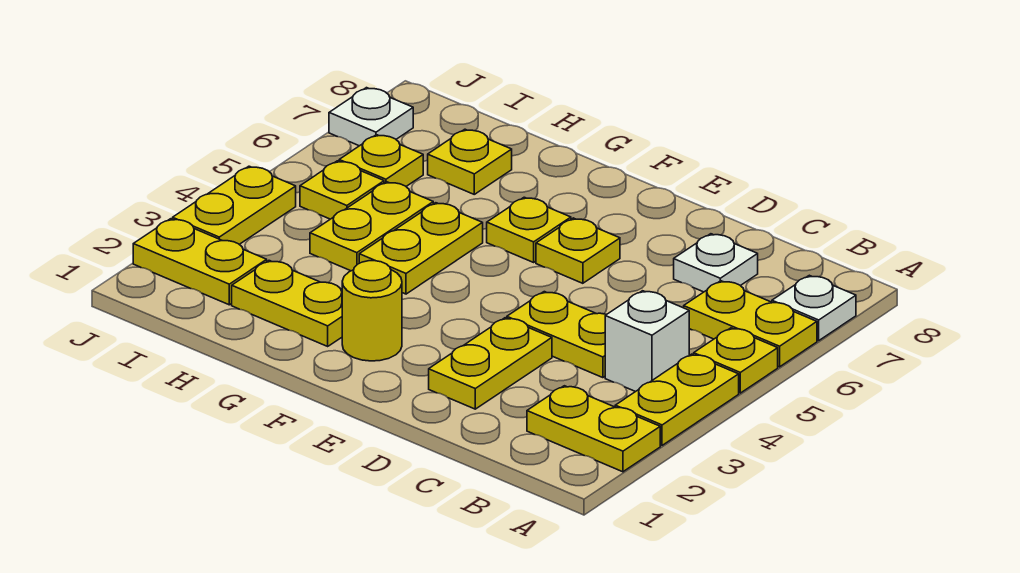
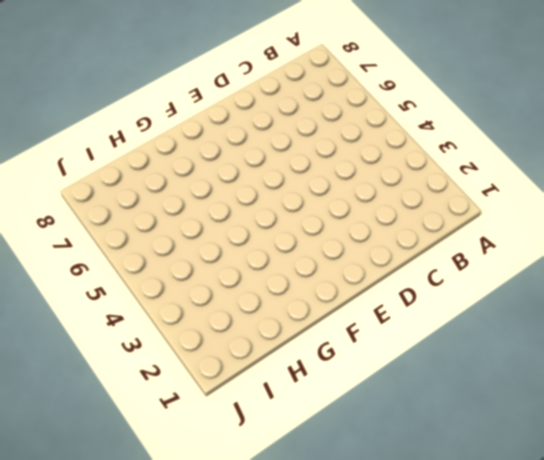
none -> yellow plate A2:B2 level 1
none -> yellow plate A3:A4 level 1
none -> yellow plate A5 level 1

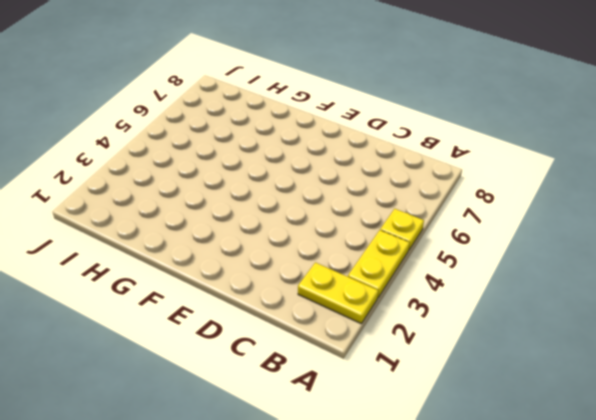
none -> yellow plate A6:B6 level 1
none -> white plate A7 level 1
none -> white brick B4 level 1

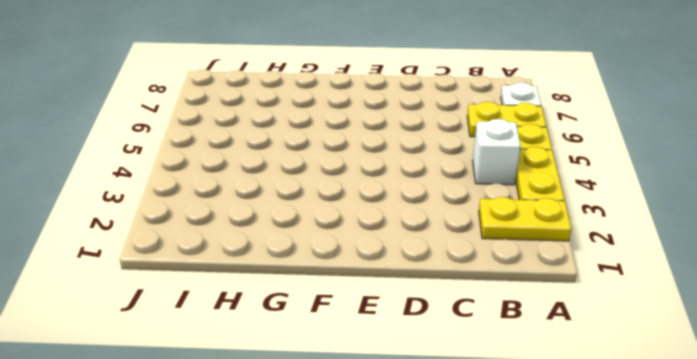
none -> yellow plate C4:D4 level 1
none -> white plate C7 level 1
none -> yellow plate D2:D3 level 1

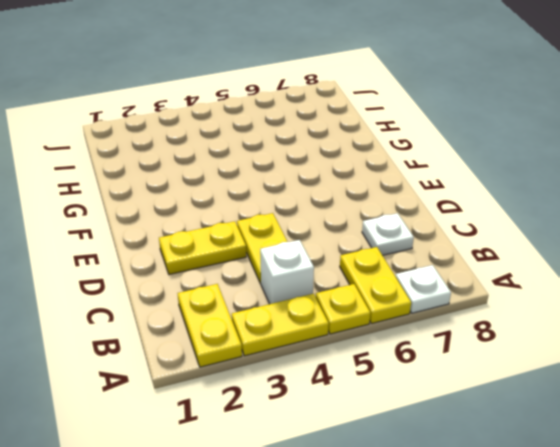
none -> yellow plate E6 level 1
none -> yellow round brick F2 level 1
none -> yellow plate F6 level 1

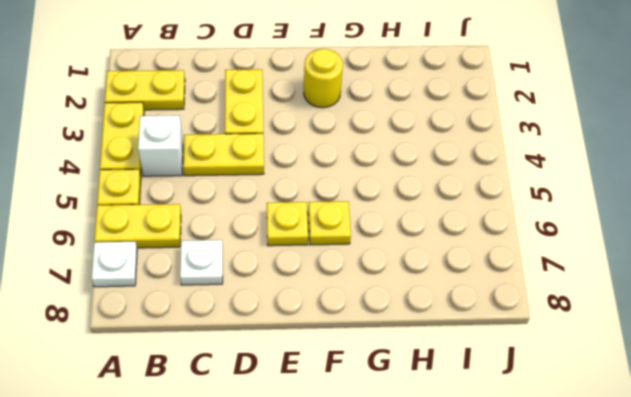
none -> yellow plate G2:H2 level 1
none -> yellow plate G4:G5 level 1
none -> yellow plate H4:H5 level 1

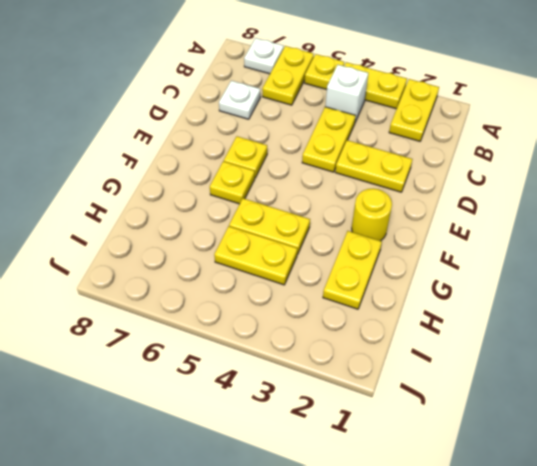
none -> yellow plate H7 level 1
none -> yellow plate I2:J2 level 1
none -> yellow plate I5 level 1

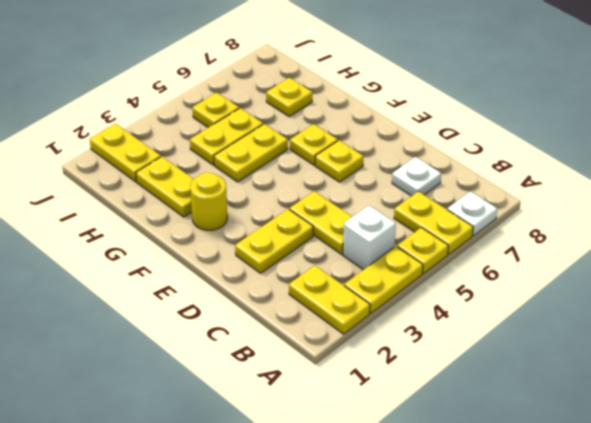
none -> yellow plate I6 level 1
none -> yellow plate J3:J4 level 1
none -> white plate J7 level 1

